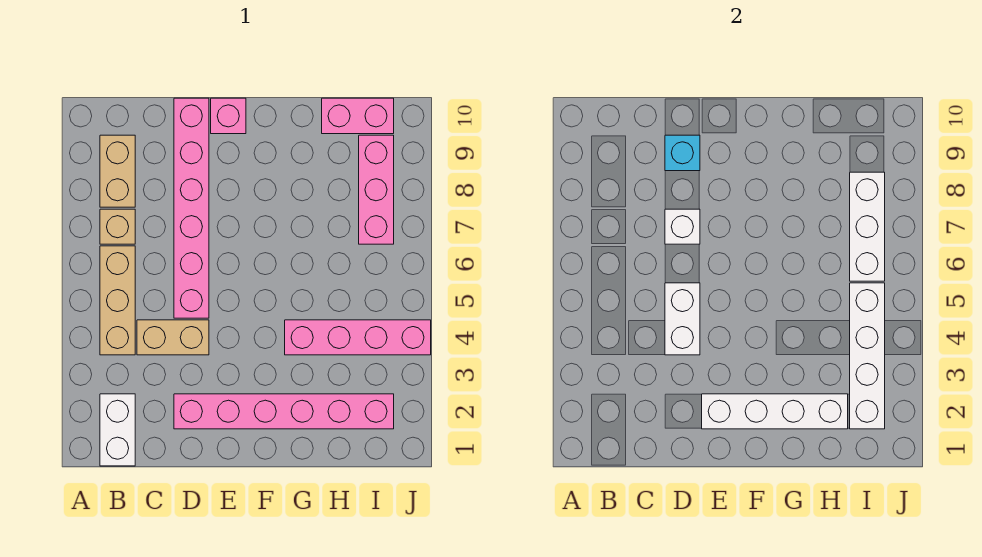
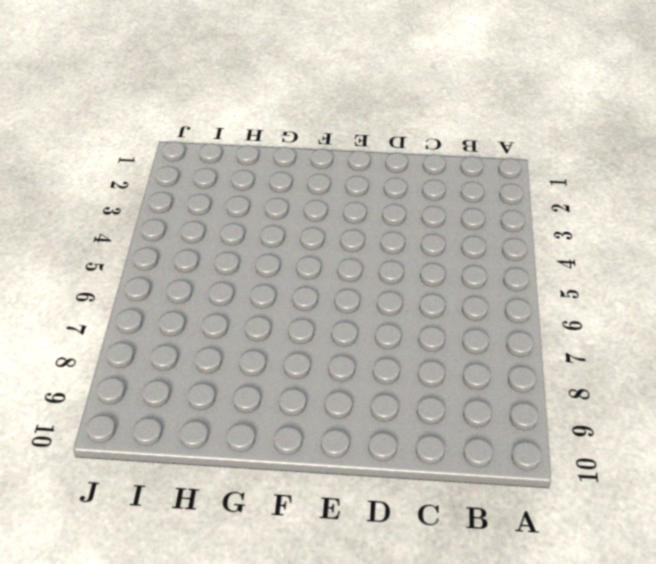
none -> white brick B1:B2 level 1
none -> tan brick B4:B6 level 1
none -> tan brick B7 level 1

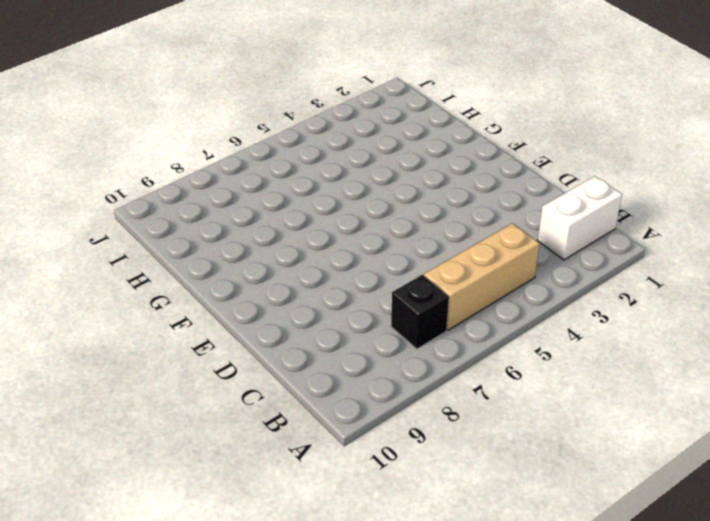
black brick B7 level 1 -> tan brick B7 level 1
none -> tan brick B8:B9 level 1
none -> tan brick C4:D4 level 1
none -> pink brick D2:I2 level 1

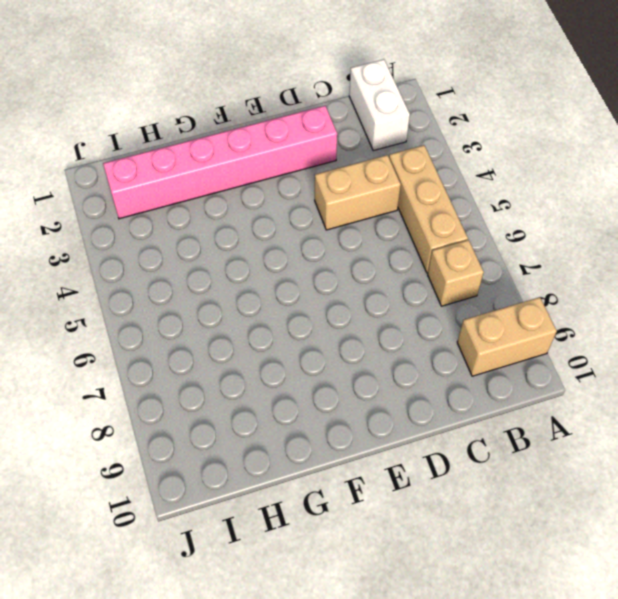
tan brick A9:B9 level 1 -> tan brick B8:B9 level 1
none -> pink brick D5:D10 level 1
none -> pink brick E10 level 1
none -> pink brick G4:J4 level 1

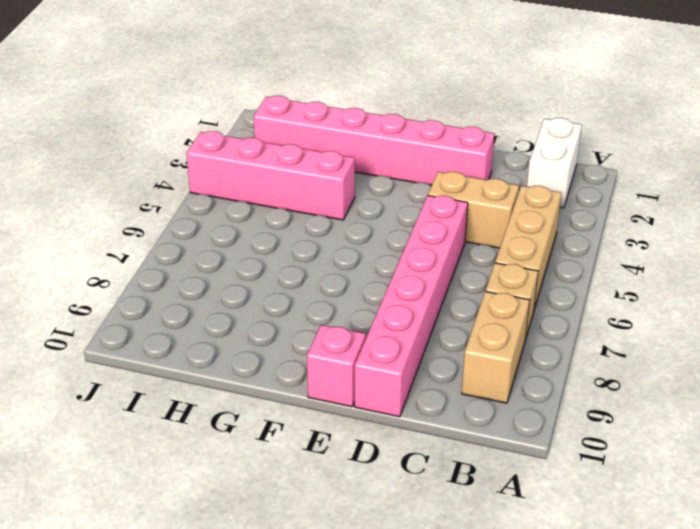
none -> pink brick H10:I10 level 1
none -> pink brick I7:I9 level 1
none -> white brick D4:D5 level 2

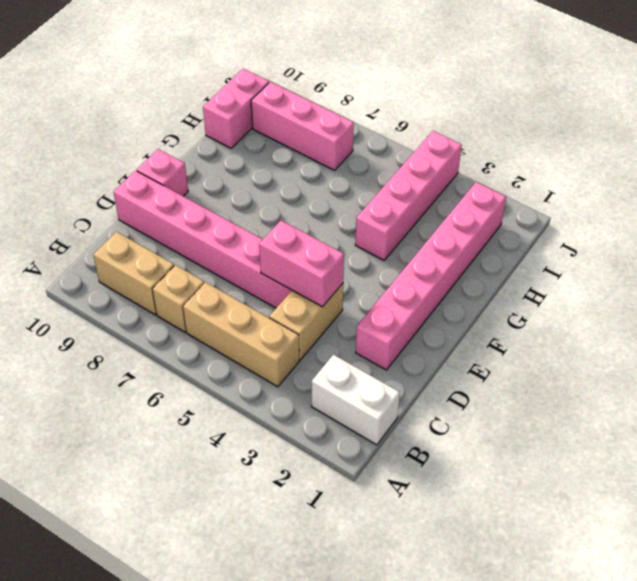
pink brick D4:D5 level 2 -> white brick D4:D5 level 2
none -> white brick D7 level 2
none -> cyan brick D9 level 2
none -> white brick E2:H2 level 2

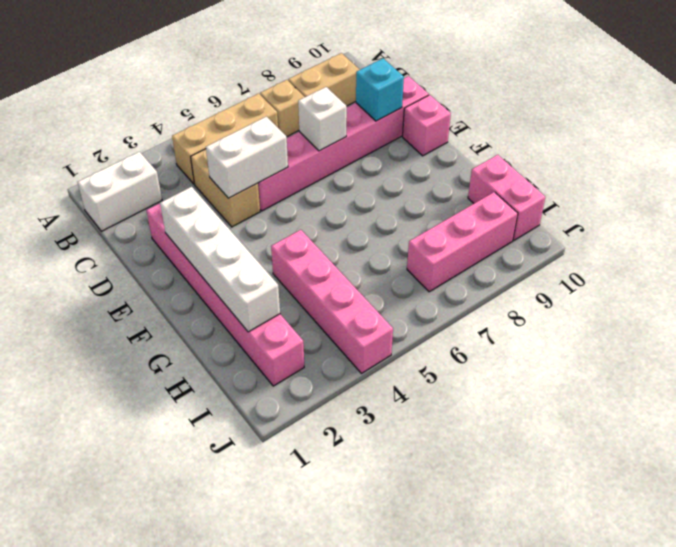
none -> white brick I2:I5 level 2
none -> white brick I6:I8 level 2

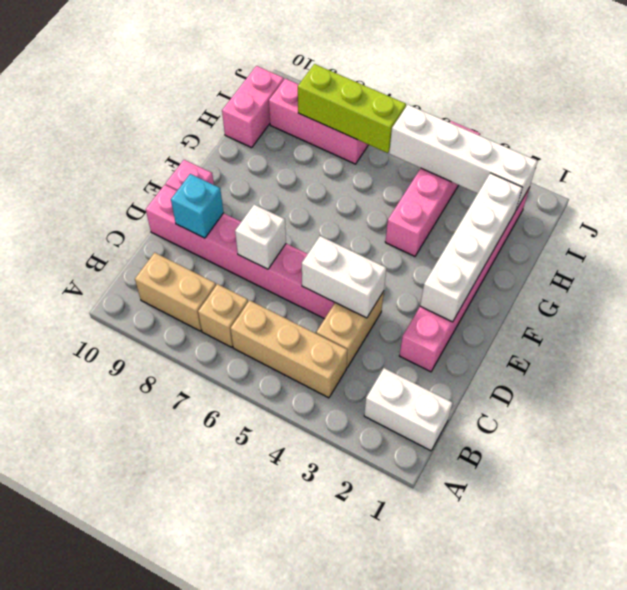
lime brick I6:I8 level 2 -> white brick I6:I8 level 2

